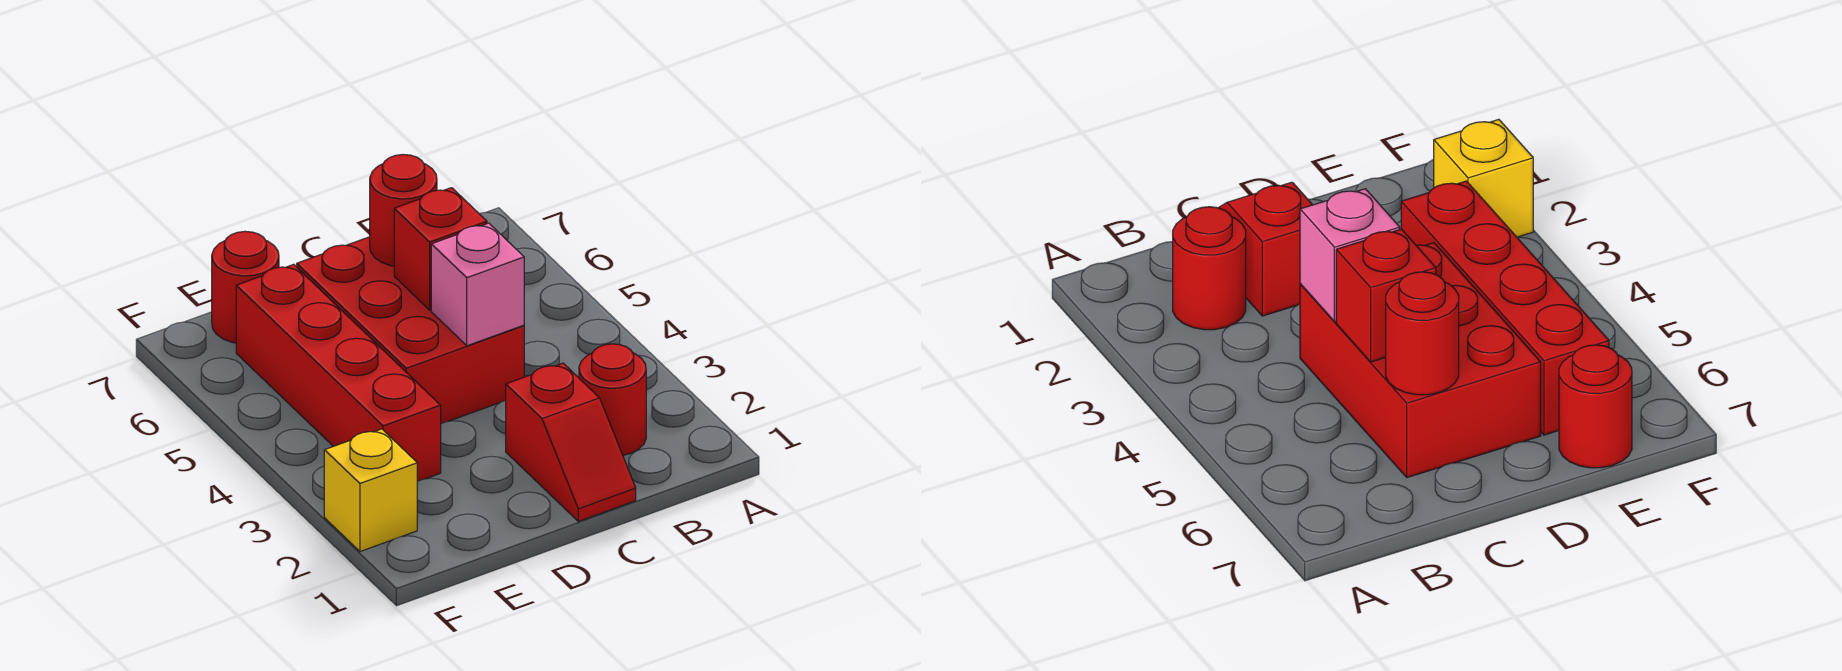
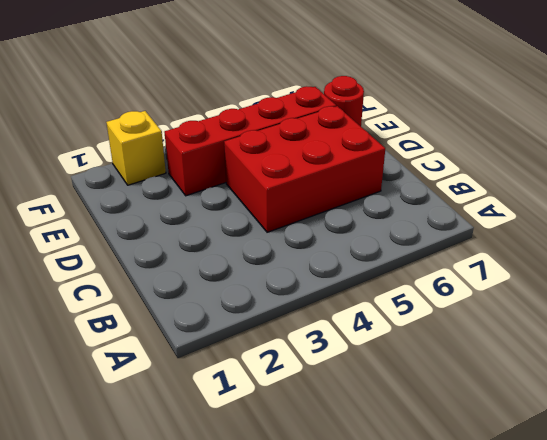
none -> red round brick B2 level 1
none -> red slope C1:C2 level 1 top 2

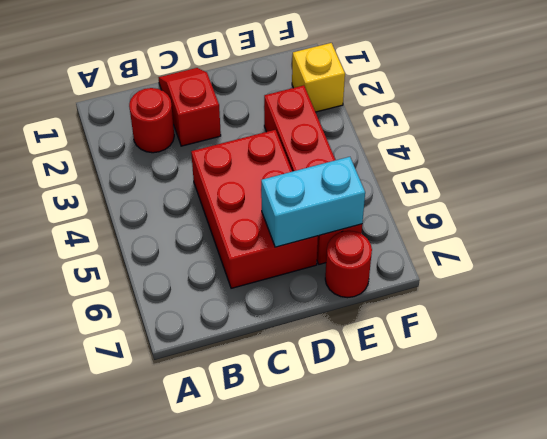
cyan brick D6:E6 level 2 -> none
none -> pink brick C4 level 2
none -> red brick C5 level 2

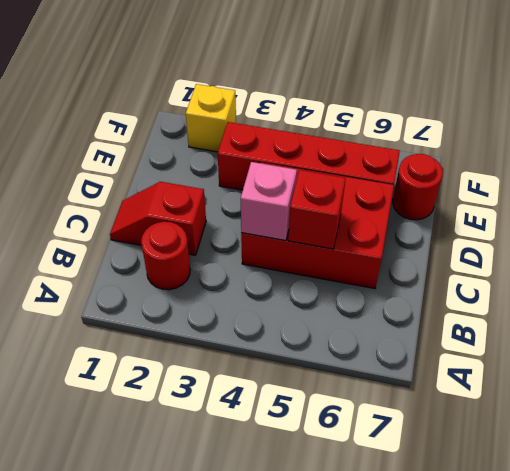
none -> red round brick C6 level 2

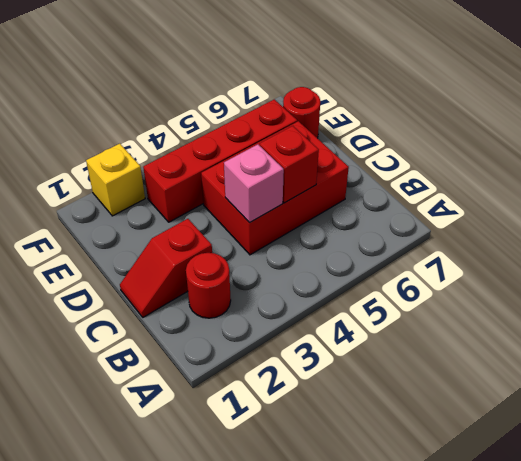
none -> red round brick C6 level 2

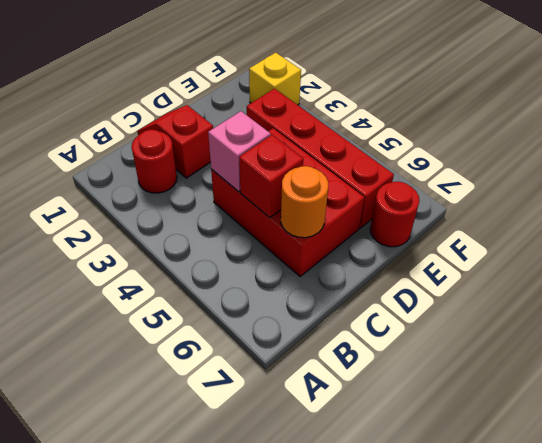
orange round brick C6 level 2 -> red round brick C6 level 2

